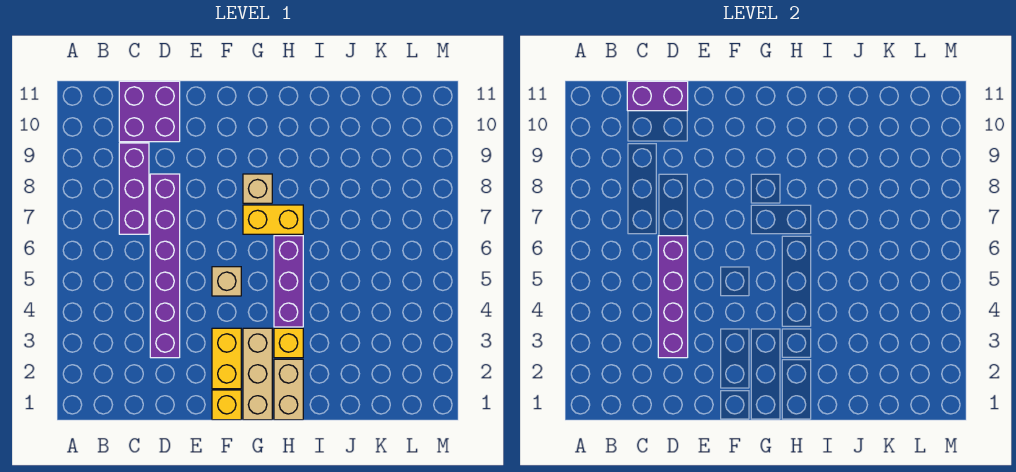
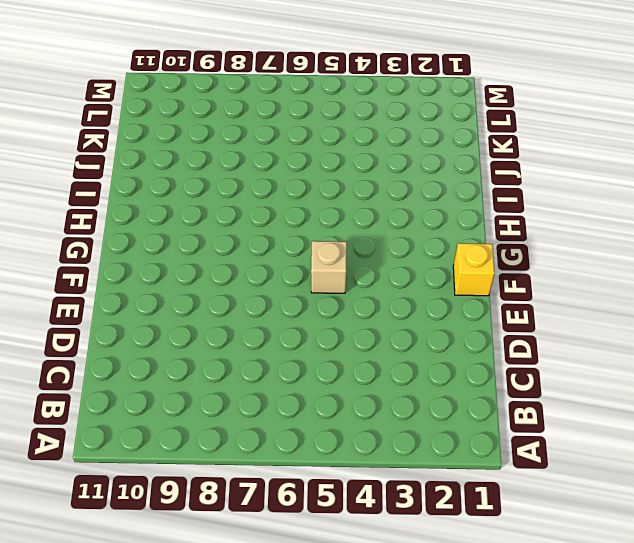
none -> purple brick C7:C9 level 1
none -> purple brick C10:D11 level 1
none -> purple brick D3:D8 level 1

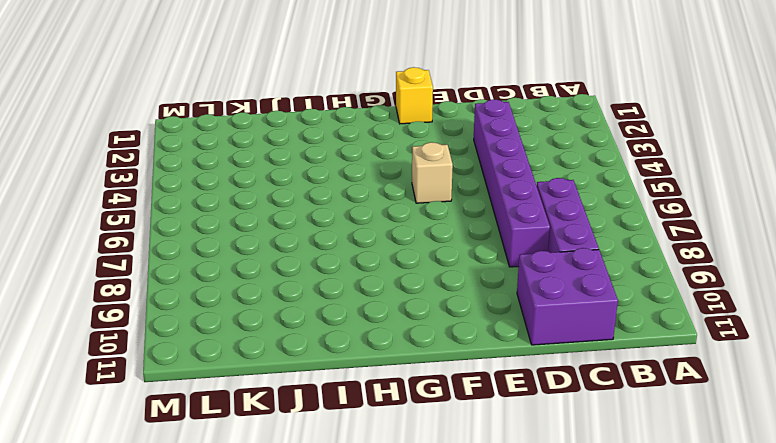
none -> yellow brick F2:F3 level 1
none -> tan brick G1:G3 level 1
none -> yellow brick G7:H7 level 1

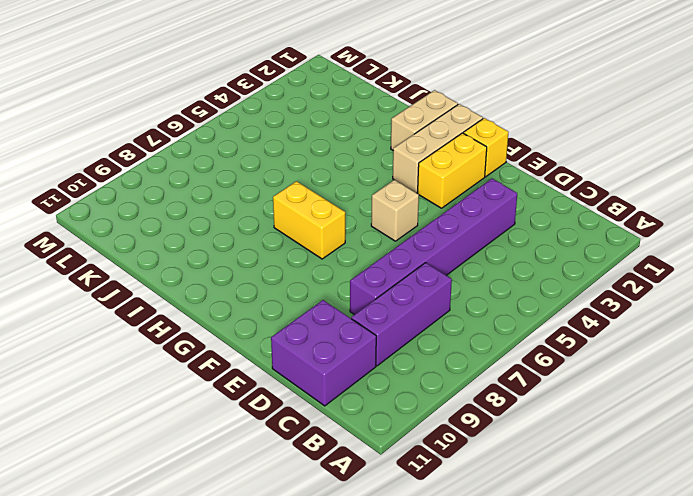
none -> tan brick G8 level 1
none -> yellow brick H3 level 1
none -> purple brick H4:H6 level 1

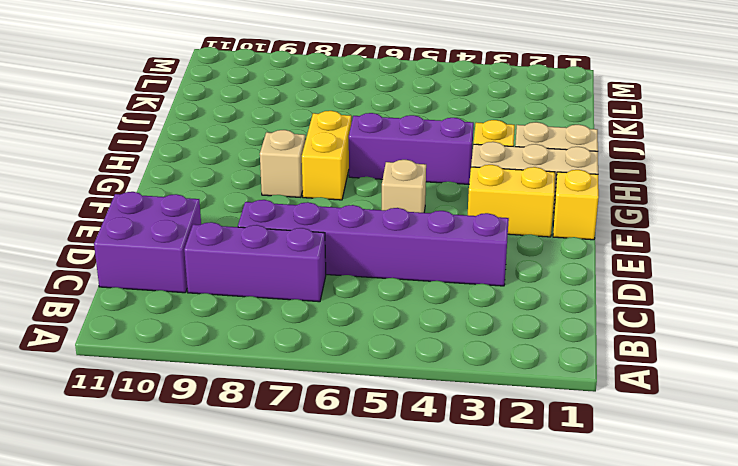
none -> purple brick C11:D11 level 2
none -> purple brick D3:D6 level 2

